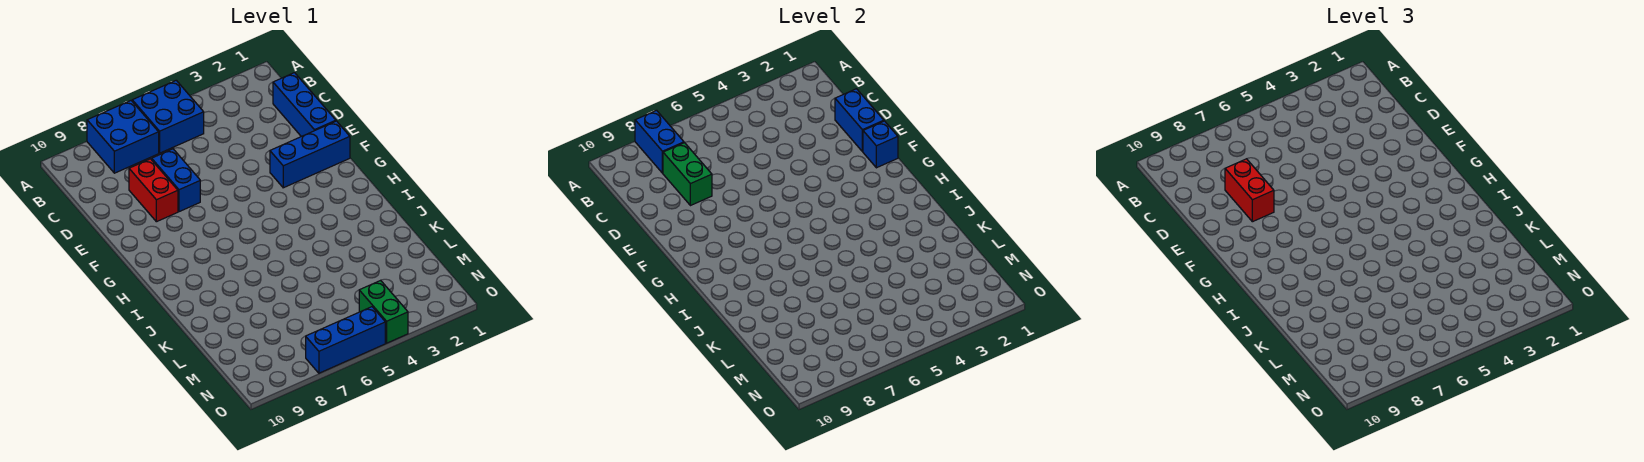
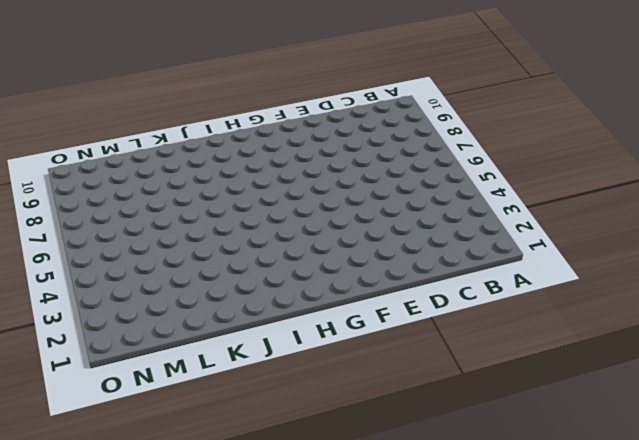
none -> blue brick A5:B6 level 1
none -> blue brick A7:B8 level 1
none -> blue brick C1:E1 level 1

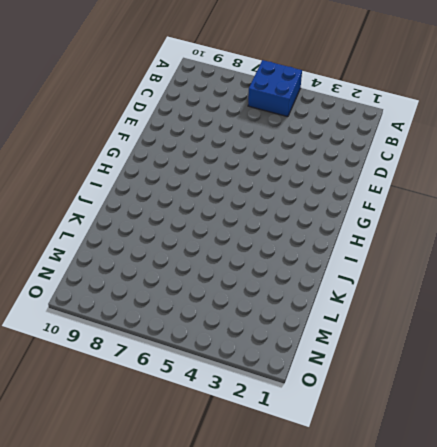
none -> blue brick A7:B8 level 1
none -> blue brick C1:E1 level 1
none -> blue brick D7:E7 level 1

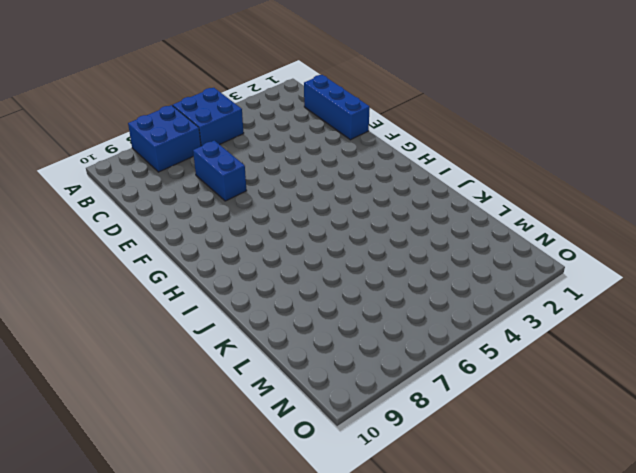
none -> red brick D8:E8 level 1
none -> blue brick F1:F3 level 1
none -> green brick N4:O4 level 1

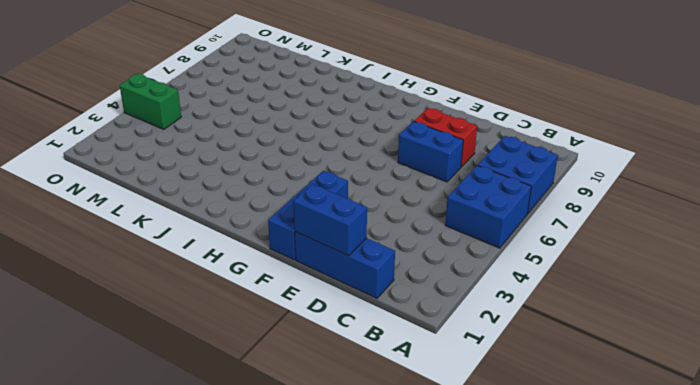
none -> blue brick O5:O7 level 1
none -> blue brick A8:B8 level 2
none -> green brick C8:D8 level 2

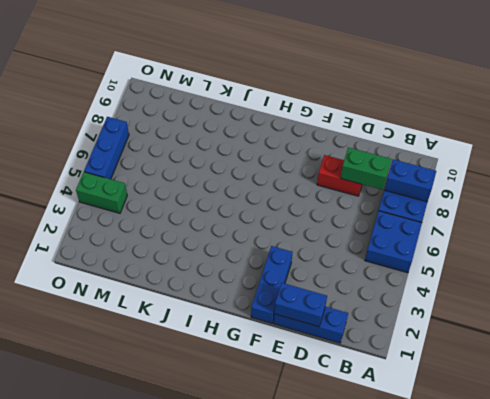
none -> blue brick D7:E7 level 1
none -> blue brick F1 level 2
none -> red brick D8:E8 level 3

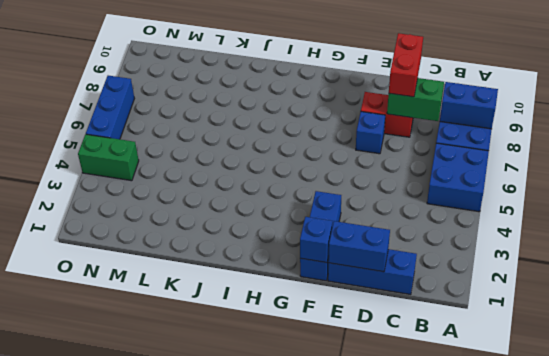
red brick D8:D9 level 3 -> red brick D8:E8 level 3
blue brick E7 level 1 -> blue brick D7:E7 level 1

